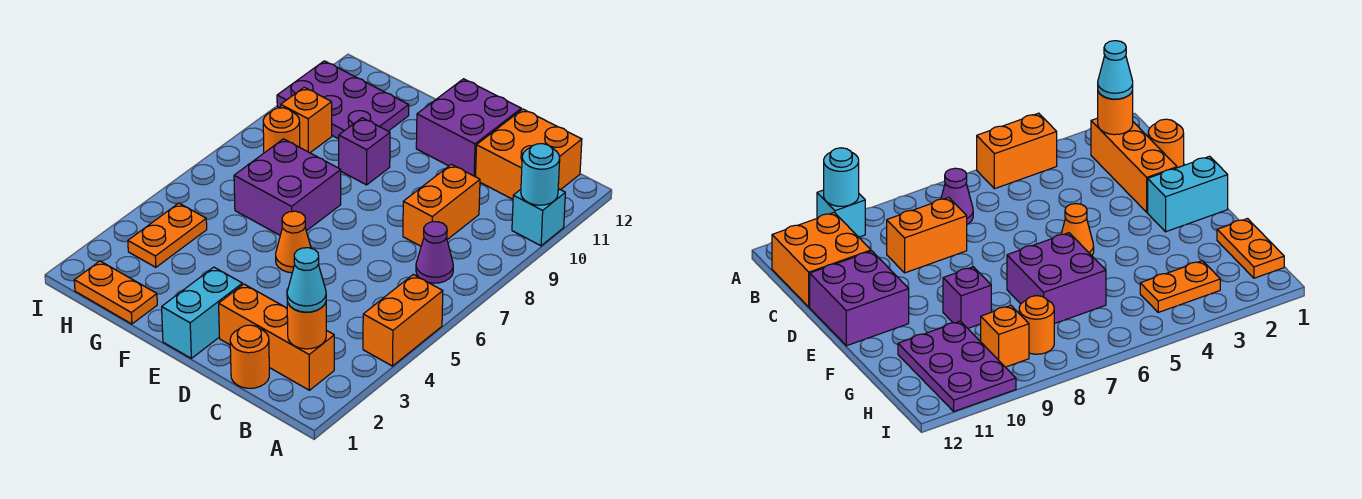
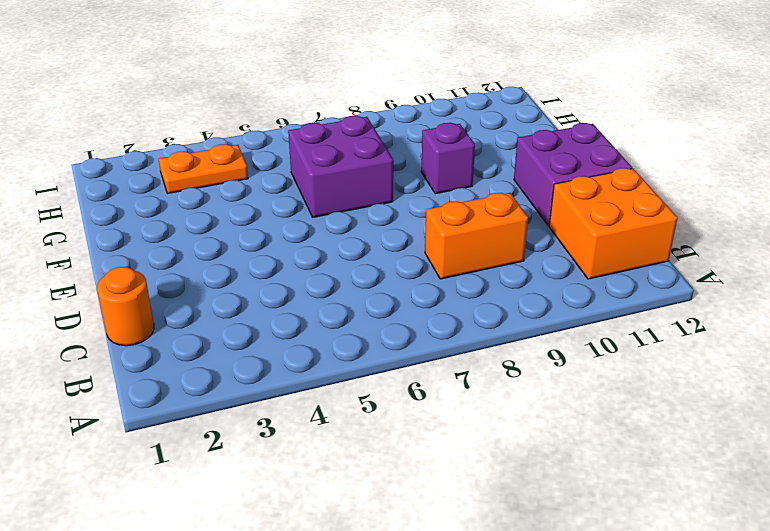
none -> orange brick A4:A5 level 1
none -> cyan brick A10 level 1
none -> orange brick B2:D2 level 1

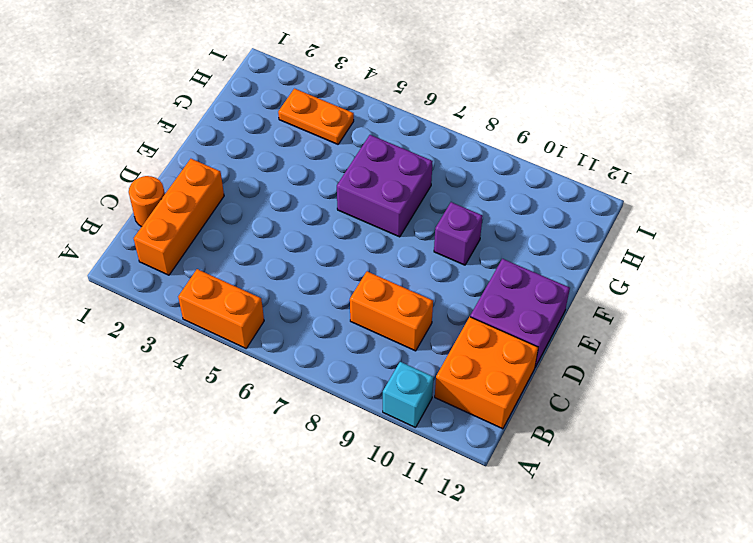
none -> purple cone B7 level 1
none -> cyan brick E1:E2 level 1
none -> orange cone E5 level 1

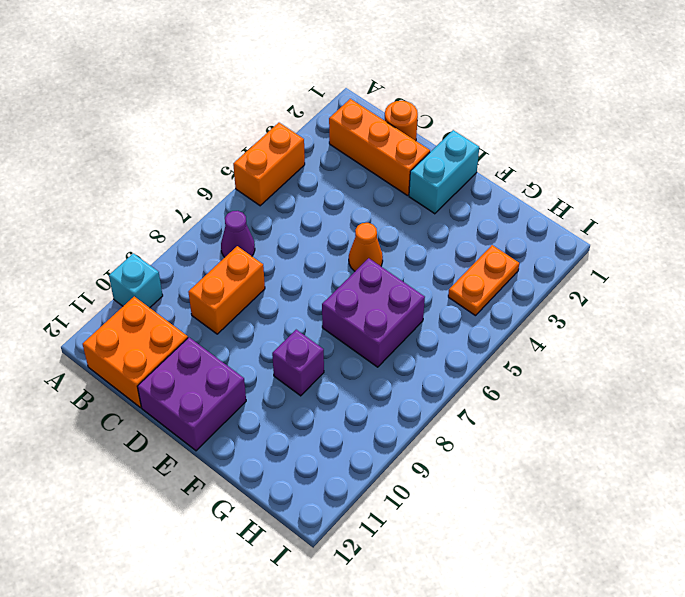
none -> orange plate G1:H1 level 1
none -> purple plate G10:I11 level 1
none -> orange round brick H8 level 1

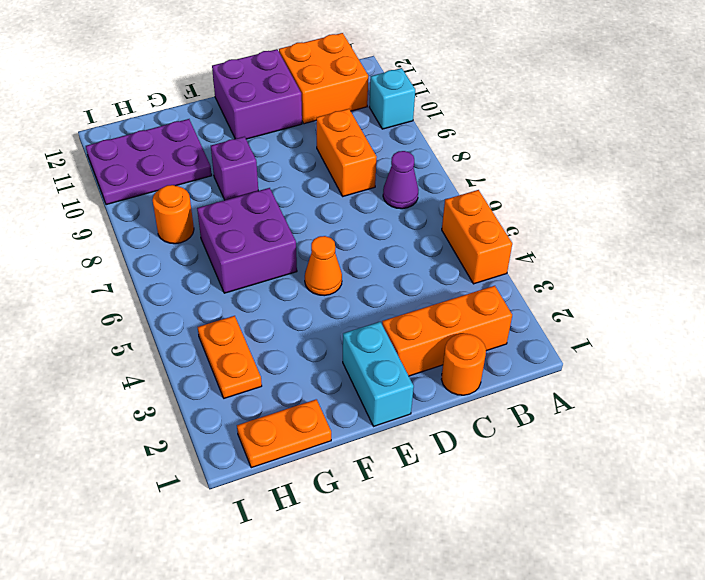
none -> orange brick H9 level 1
none -> cyan round brick A10 level 2
none -> orange round brick B2 level 2

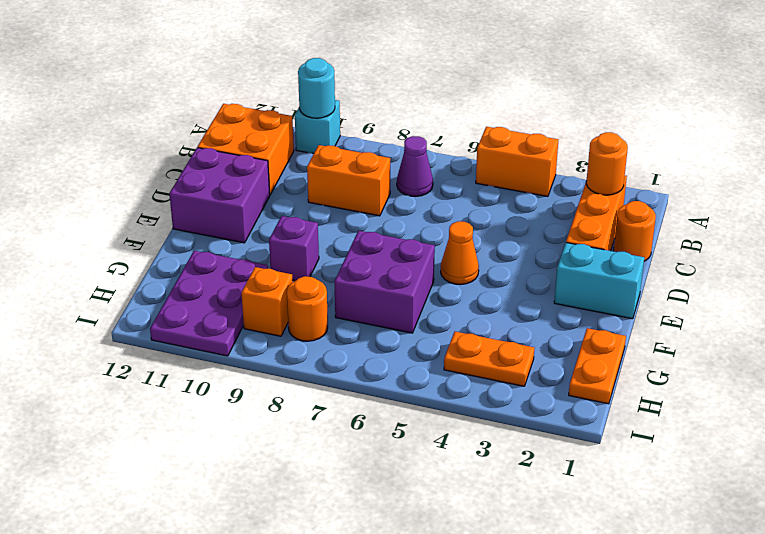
none -> cyan cone B2 level 3

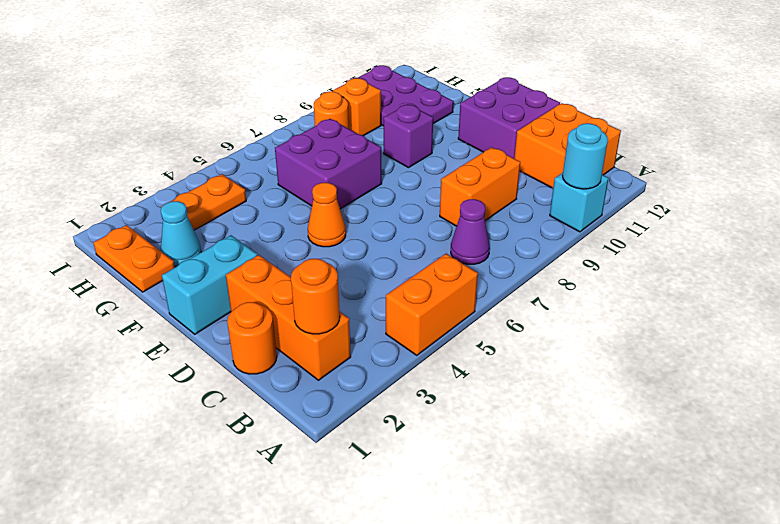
cyan cone G2 level 1 -> cyan cone B2 level 3

